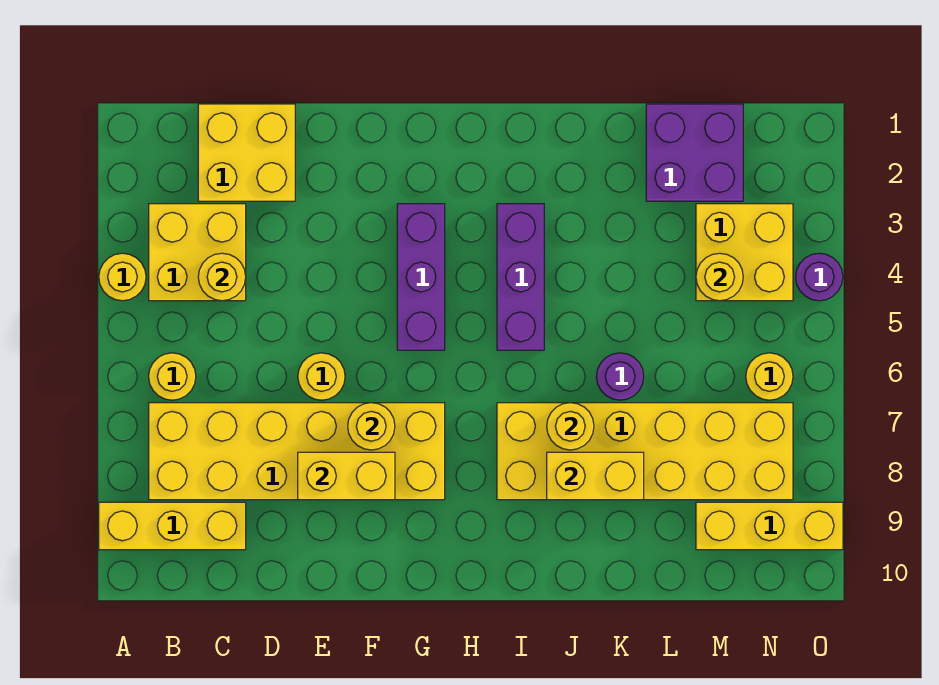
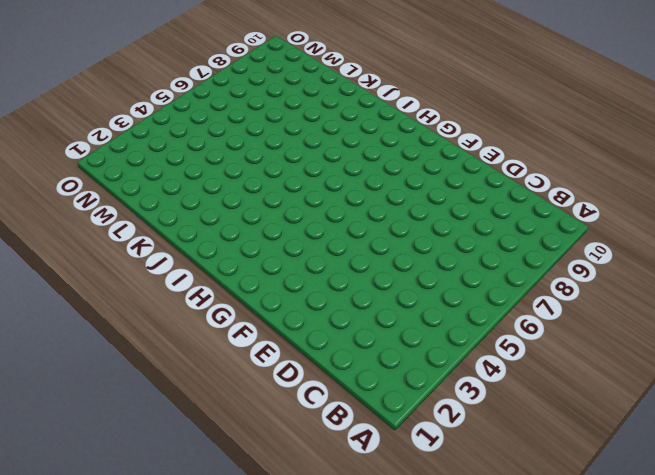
none -> yellow round brick A4 level 1
none -> yellow brick A9:C9 level 1
none -> yellow brick B3:C4 level 1

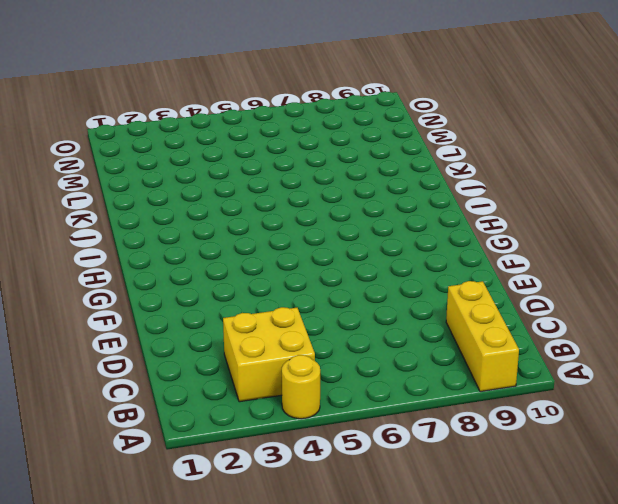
none -> yellow round brick B6 level 1
none -> yellow brick B7:G8 level 1
none -> yellow brick C1:D2 level 1

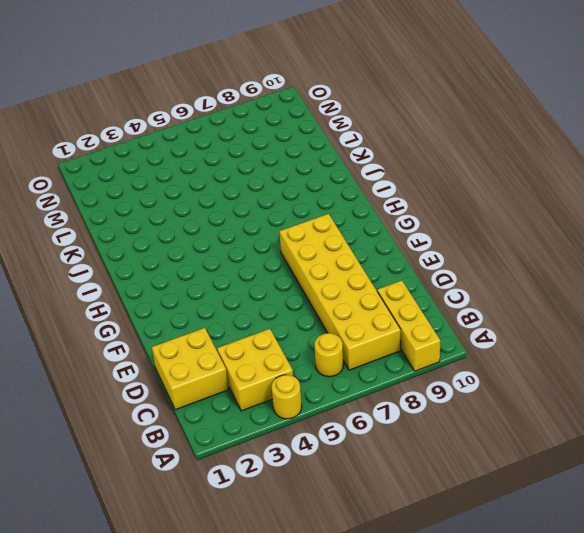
none -> yellow round brick E6 level 1
none -> purple brick G3:G5 level 1
none -> purple brick I3:I5 level 1

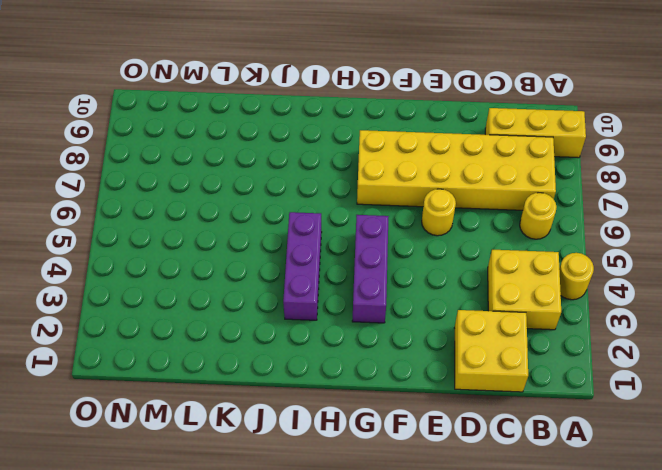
none -> yellow brick I7:N8 level 1
none -> purple round brick K6 level 1
none -> purple brick L1:M2 level 1

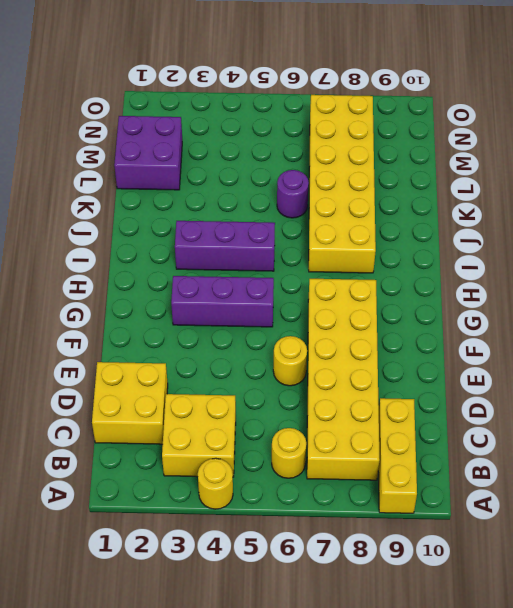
none -> yellow brick M3:N4 level 1
none -> yellow brick M9:O9 level 1
none -> yellow round brick N6 level 1

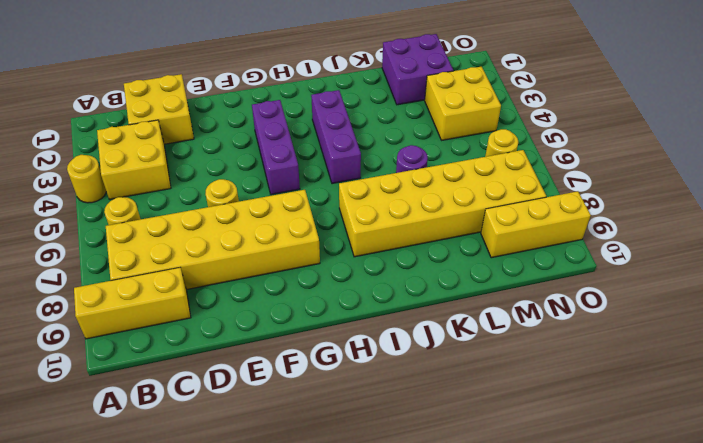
none -> purple round brick O4 level 1
none -> yellow round brick C4 level 2
none -> yellow brick E8:F8 level 2

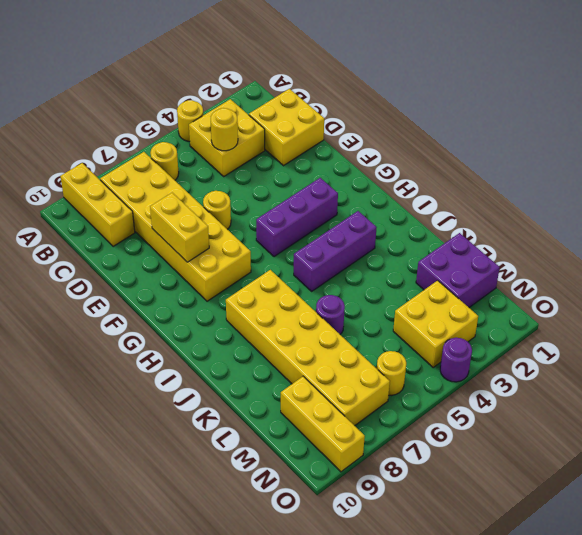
none -> yellow round brick F7 level 2
none -> yellow round brick J7 level 2
none -> yellow brick J8:K8 level 2

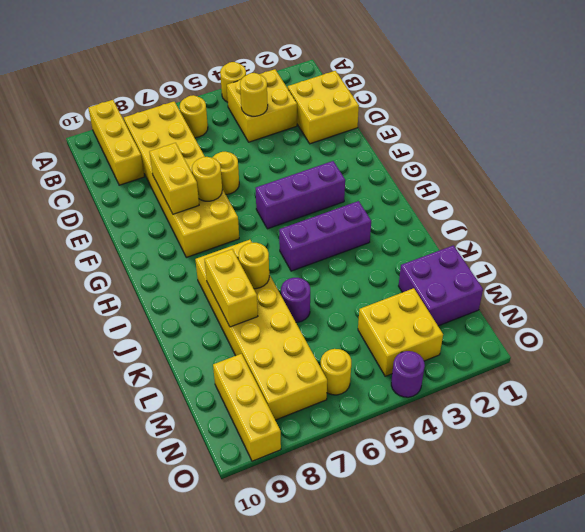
none -> yellow round brick M4 level 2

